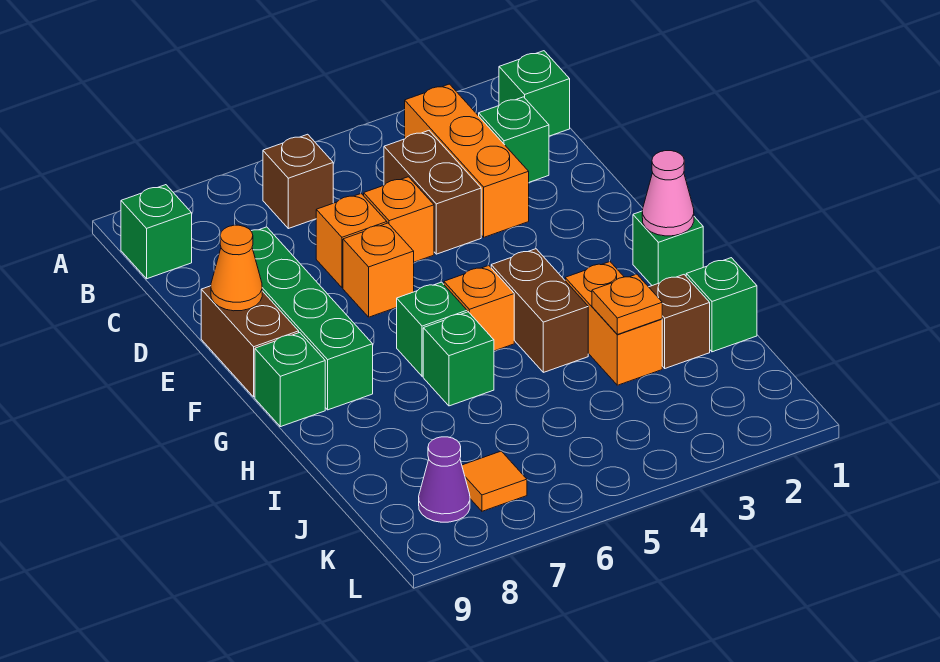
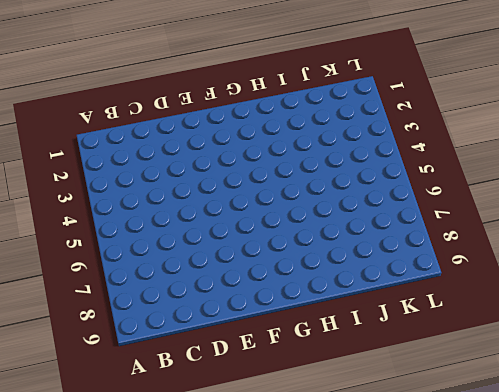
none -> green brick B1 level 1
none -> orange brick B3:D3 level 1
none -> brown brick B6 level 1

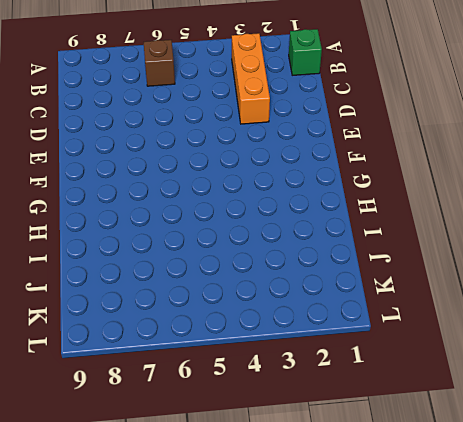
none -> green brick B9 level 1
none -> green brick C2 level 1
none -> brown brick C4:D4 level 1

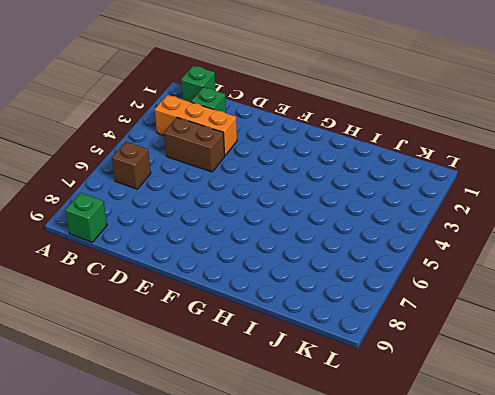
none -> orange brick D5 level 1
none -> orange brick D6 level 1
none -> green brick D8:G8 level 1

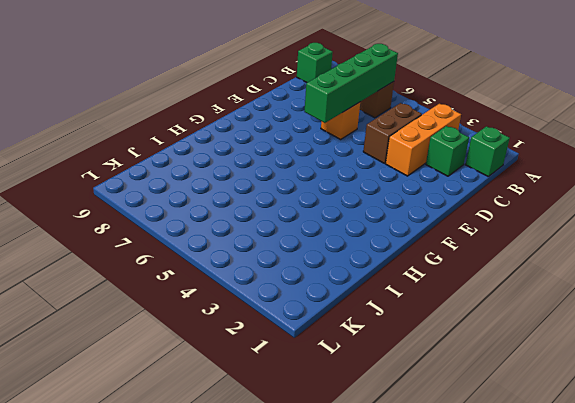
green brick B6:E6 level 2 -> green brick D8:G8 level 1
none -> orange brick D5 level 1
none -> orange brick E6 level 1
none -> brown brick E9:F9 level 1

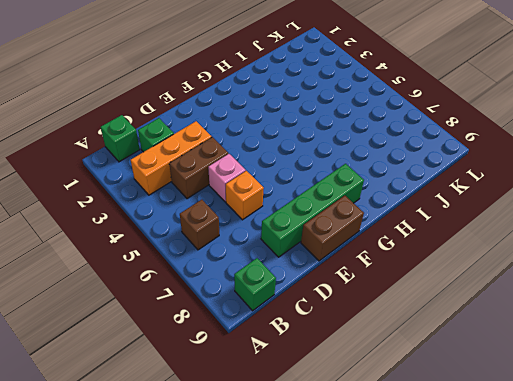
pink brick D5 level 1 -> orange brick D5 level 1
none -> orange brick E6 level 1
none -> green brick G1 level 1
none -> brown brick G4:H4 level 1

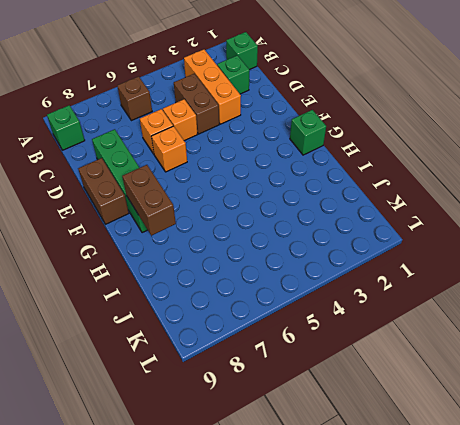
brown brick G8:H8 level 2 -> brown brick G4:H4 level 1
none -> orange brick G5 level 1
none -> green brick G6 level 1
none -> green brick G9 level 1

